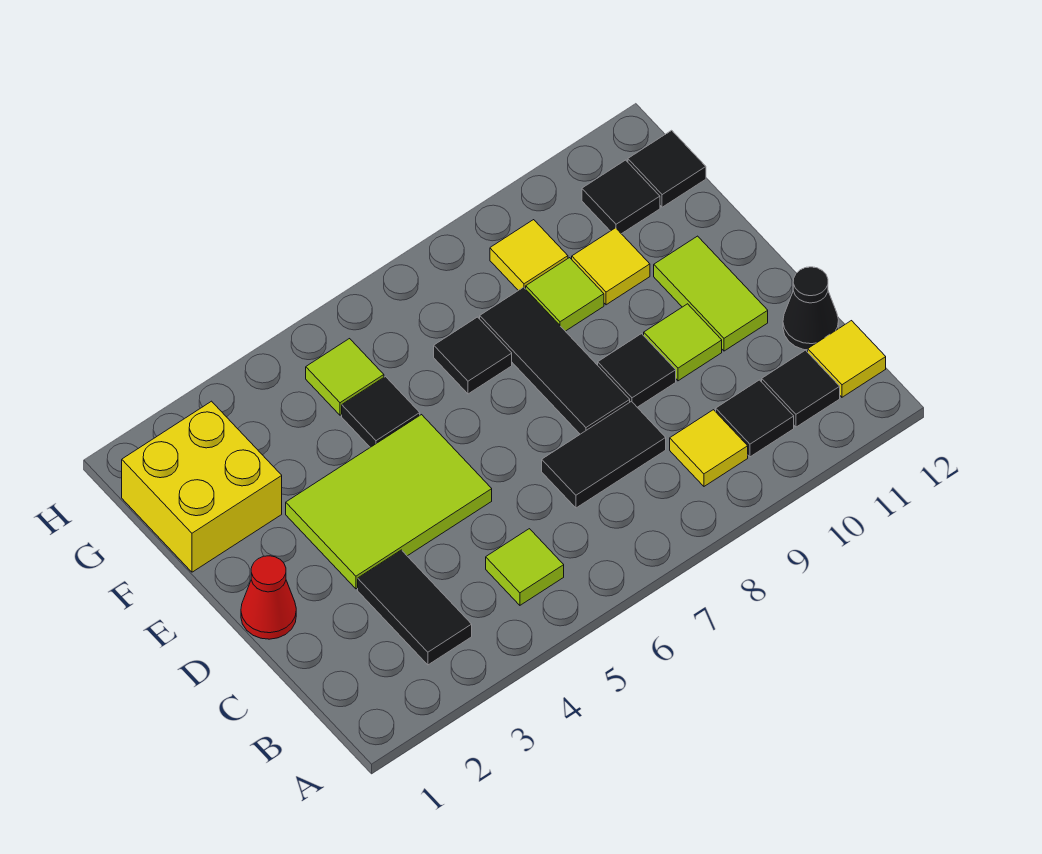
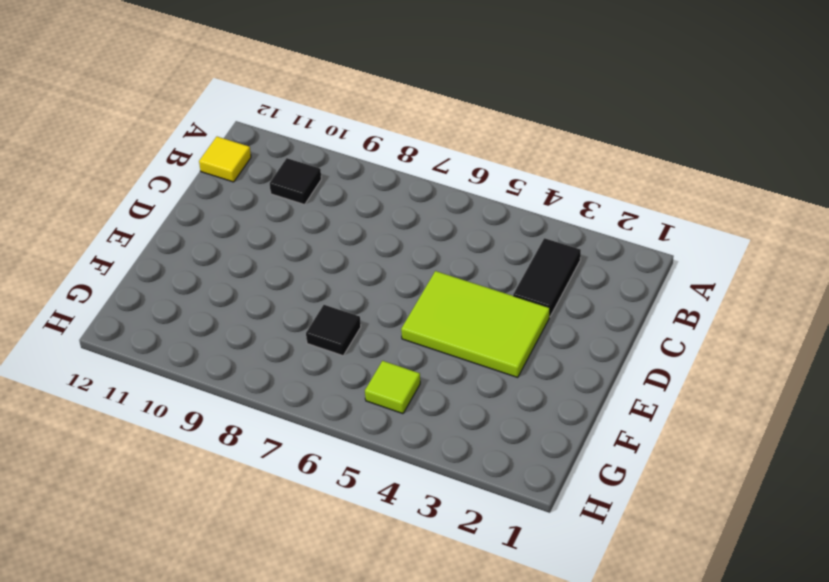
none -> lime tile B5 level 1
none -> yellow tile B9 level 1
none -> black tile B11 level 1

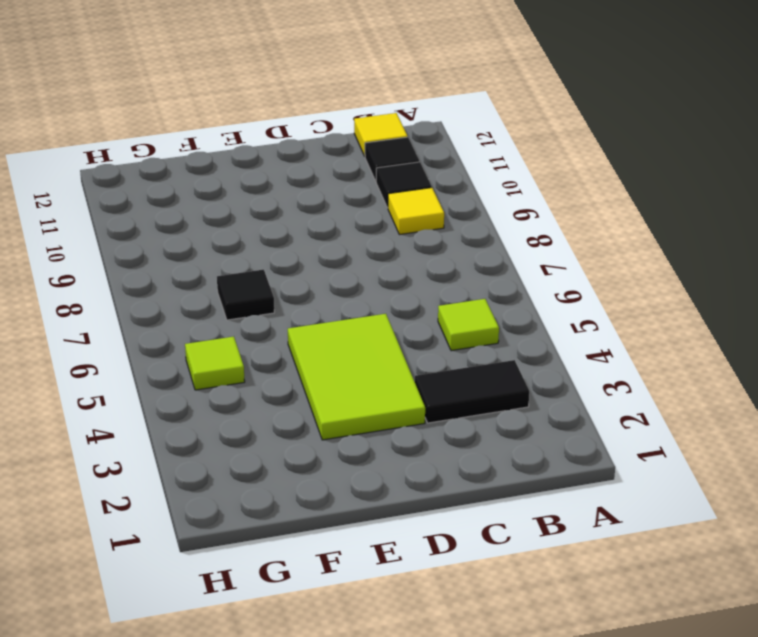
none -> black tile C7:C8 level 1
none -> black cone C12 level 1
none -> red cone D1 level 1

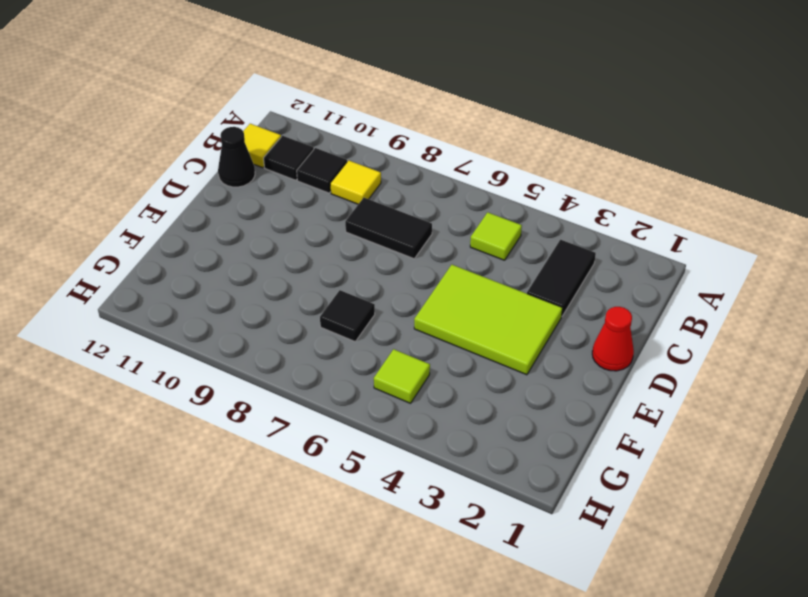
none -> black tile D8:F8 level 1
none -> black tile D9 level 1
none -> lime tile D10 level 1

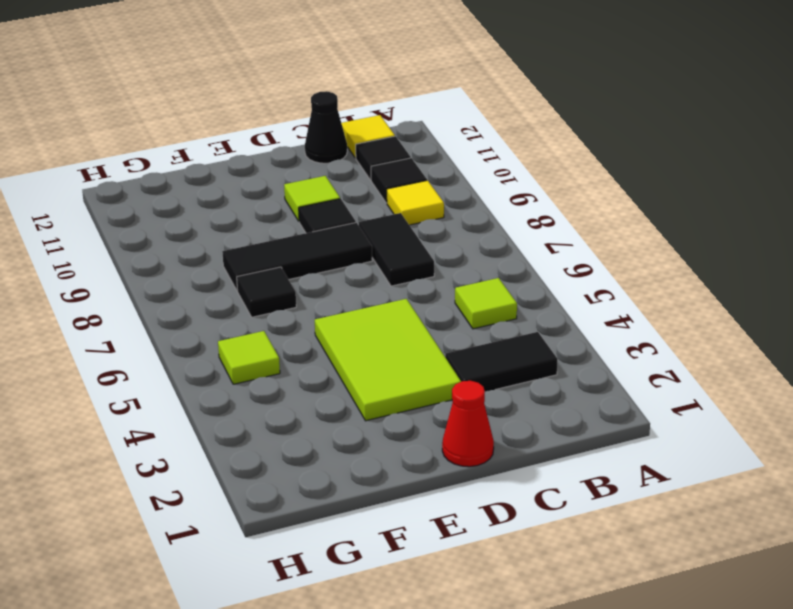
none -> lime tile D11:E11 level 1
none -> yellow brick F1:G2 level 1
none -> black tile F5 level 1

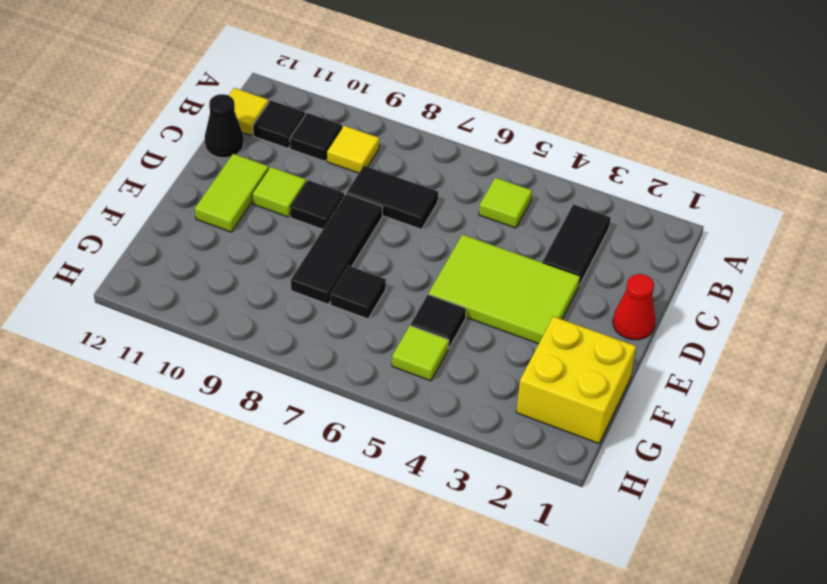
none -> lime tile F9 level 1
none -> yellow tile F10 level 1
none -> yellow tile G9 level 1

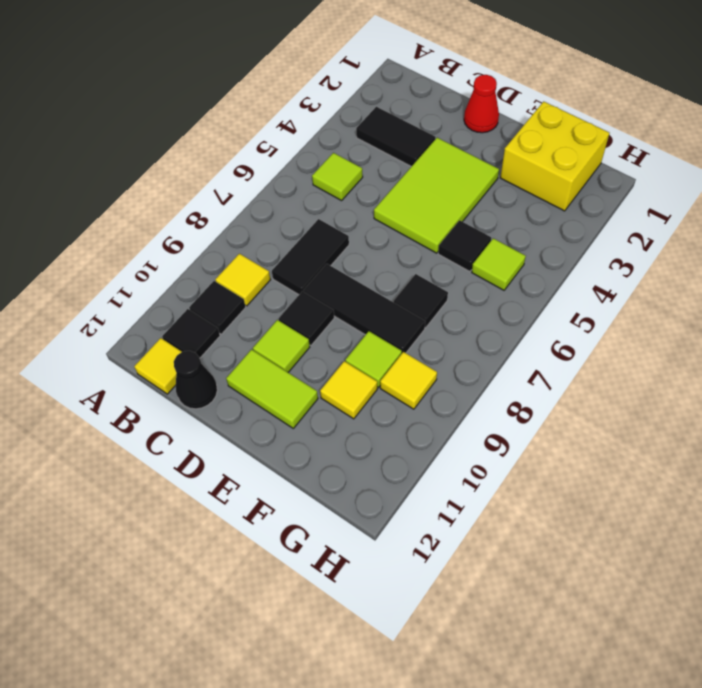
none -> black tile G11 level 1
none -> black tile G12 level 1

